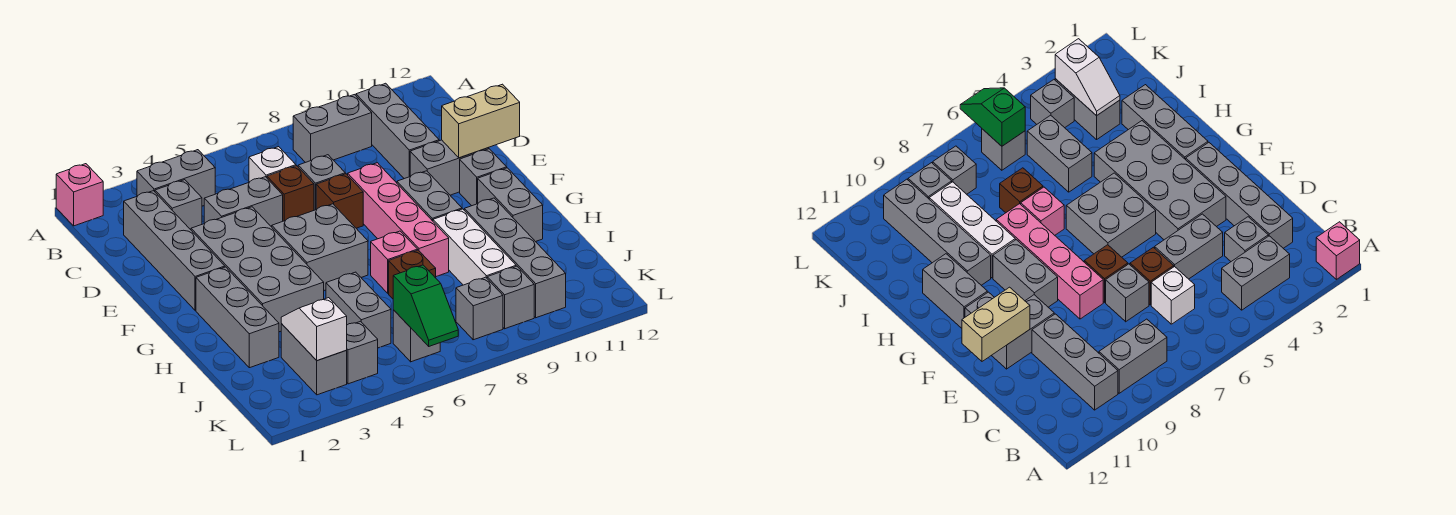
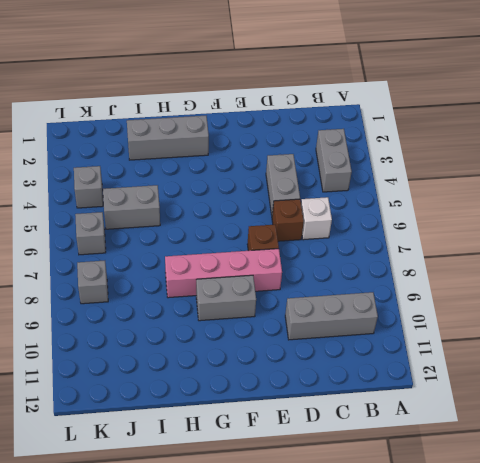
none -> pink brick A1 level 1
none -> grey brick B8:B9 level 1
none -> grey brick C2:F2 level 1
none -> grey brick C3 level 1

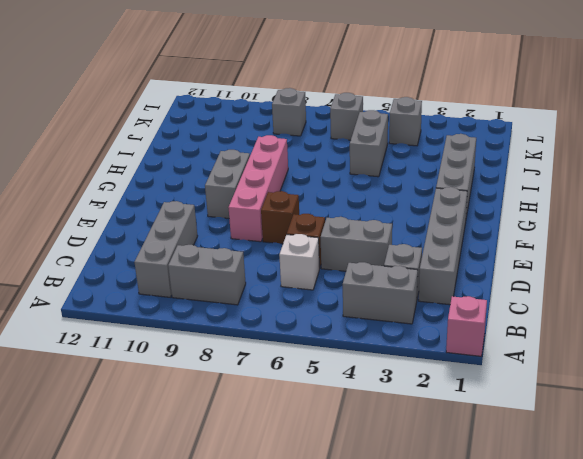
none -> grey brick D7 level 1
none -> grey brick E3:H4 level 1
none -> grey brick E10:E11 level 1
none -> grey brick F5:G6 level 1

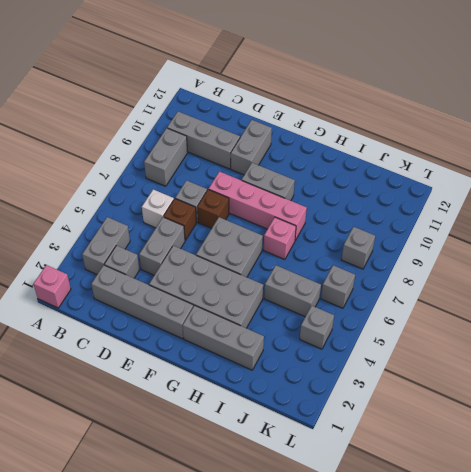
none -> grey brick F11 level 1
none -> grey brick G11:H11 level 1
none -> white brick H9:J9 level 1
none -> grey brick H10:K10 level 1

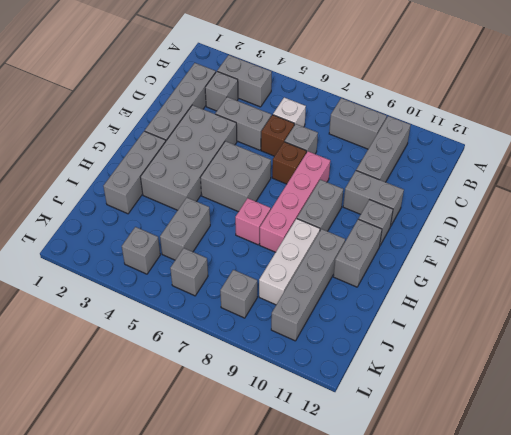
none -> pink brick A1 level 1
none -> brown brick I7 level 1
none -> grey brick J3:K3 level 1
none -> grey brick K9 level 1

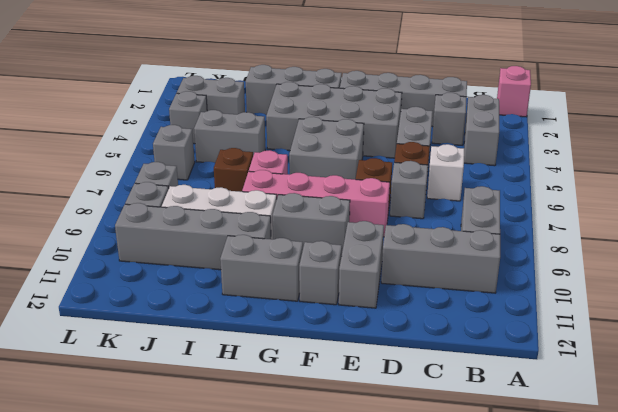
none -> tan brick E11:E12 level 2
none -> white slope J3:K3 level 2 top K
none -> green slope K6:L6 level 2 top K

